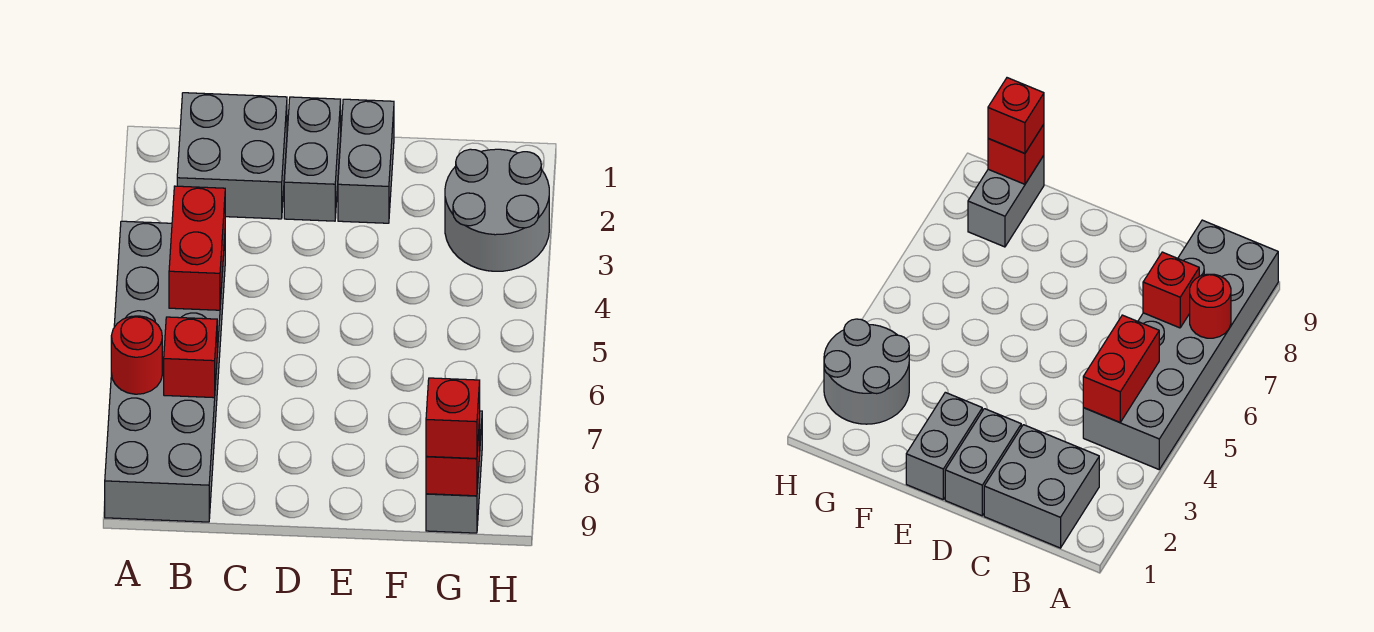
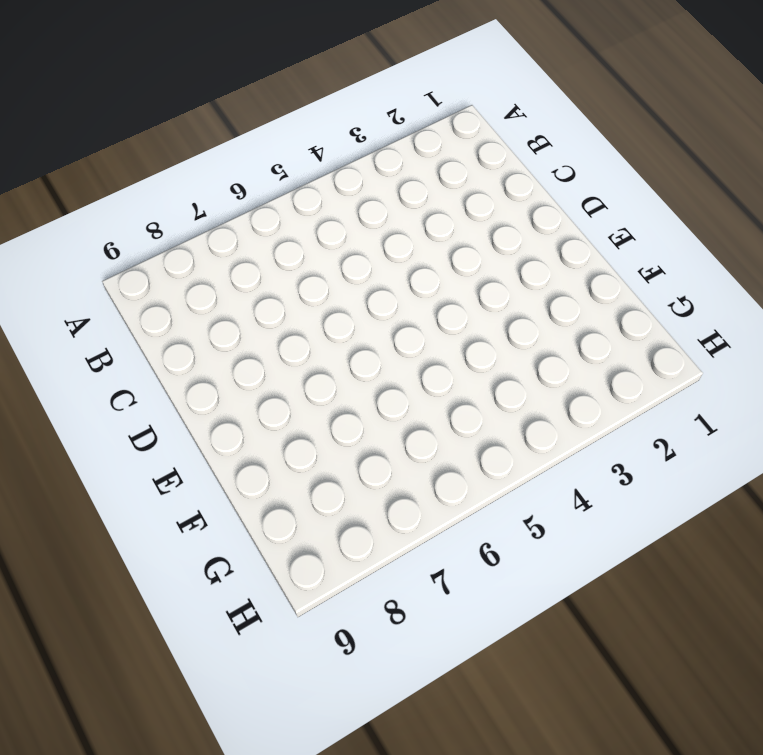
none -> grey brick A4:B9 level 1
none -> grey brick B1:C2 level 1

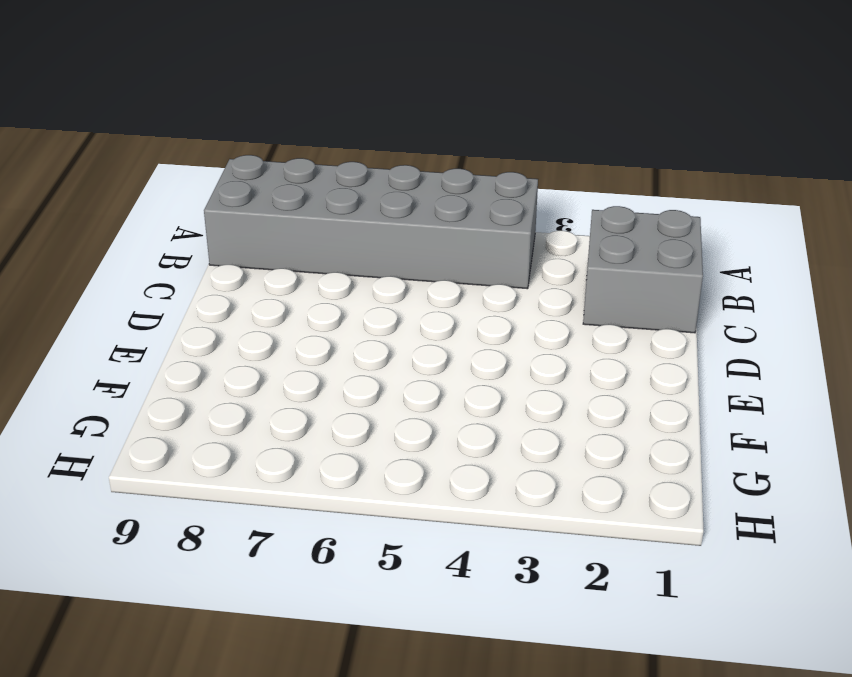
none -> grey brick D1:D2 level 1
none -> grey brick E1:E2 level 1

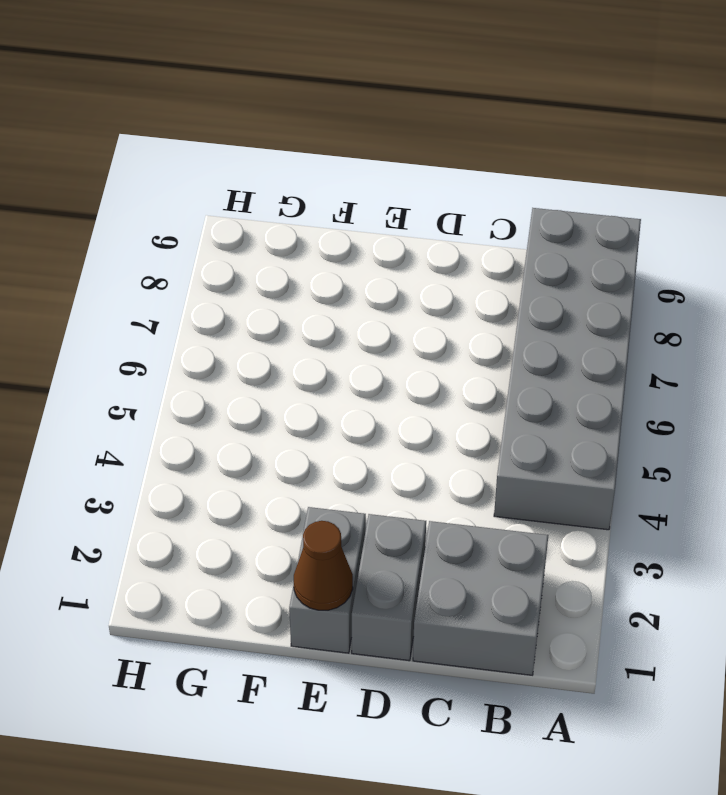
brown cone E1 level 2 -> none
none -> grey round brick G2:H3 level 1
none -> grey brick G8:G9 level 1

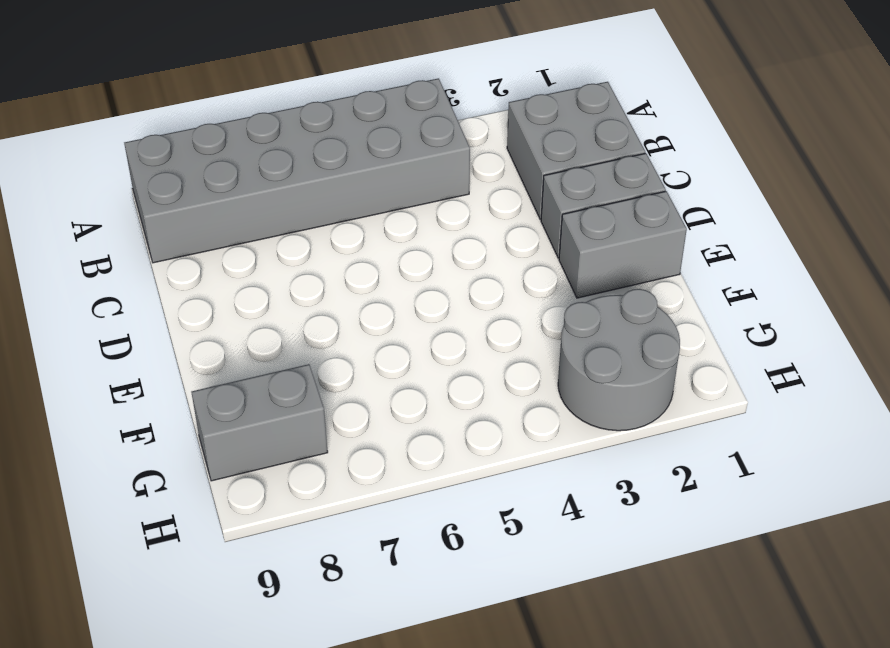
none -> red round brick A7 level 2
none -> red brick B4:B5 level 2

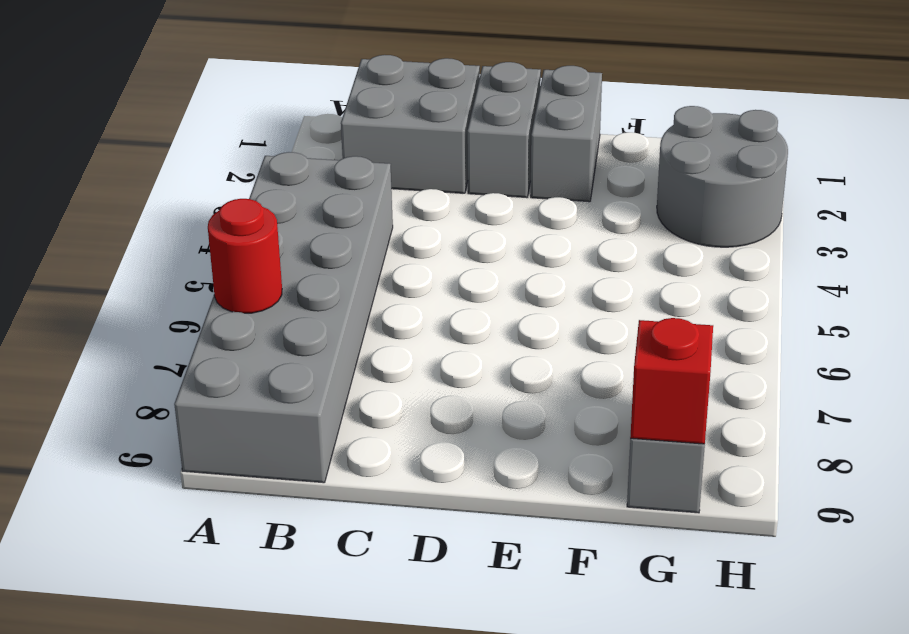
none -> red brick B4:B5 level 2
none -> red brick B7 level 2

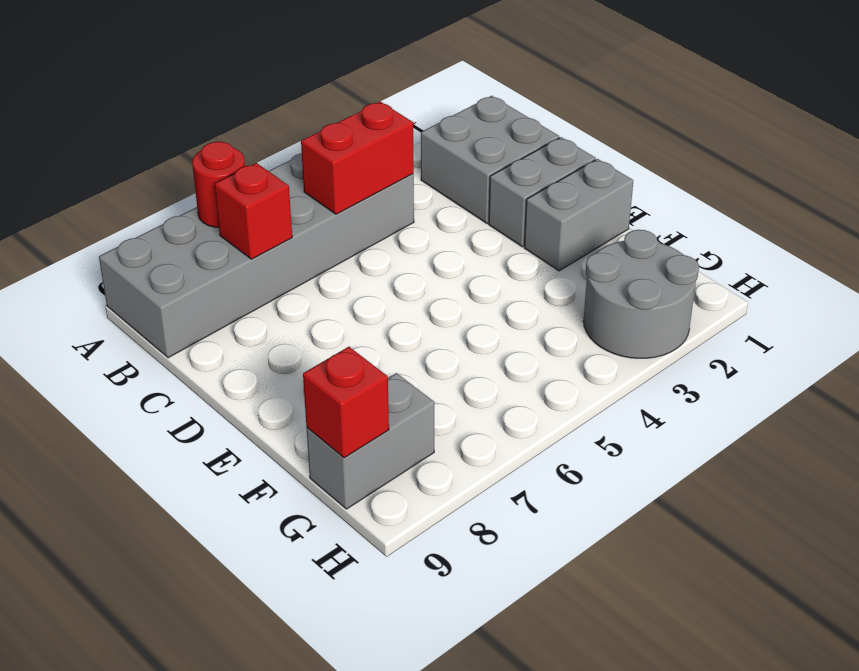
none -> red brick G9 level 3

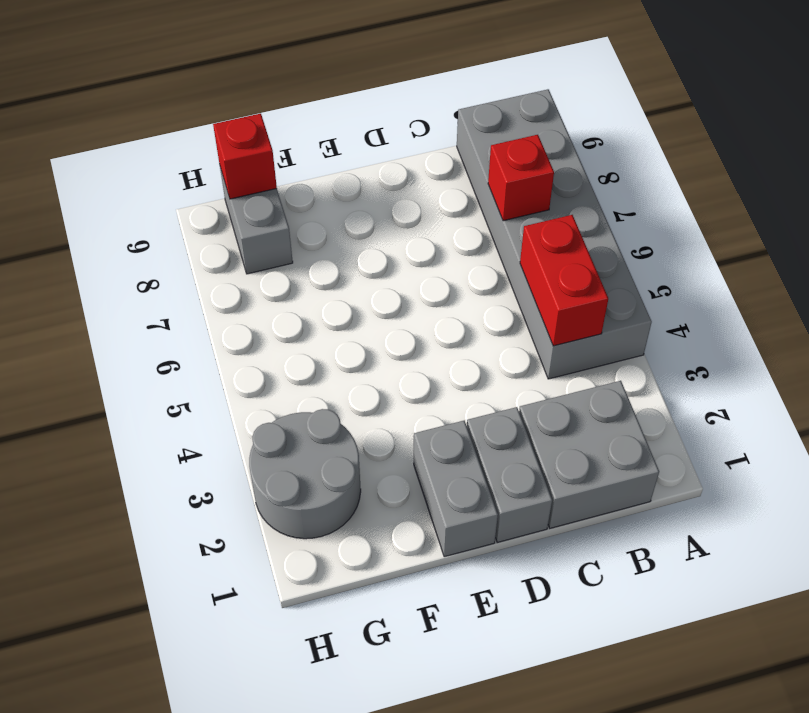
none -> red round brick A7 level 2
none -> red brick G9 level 3

